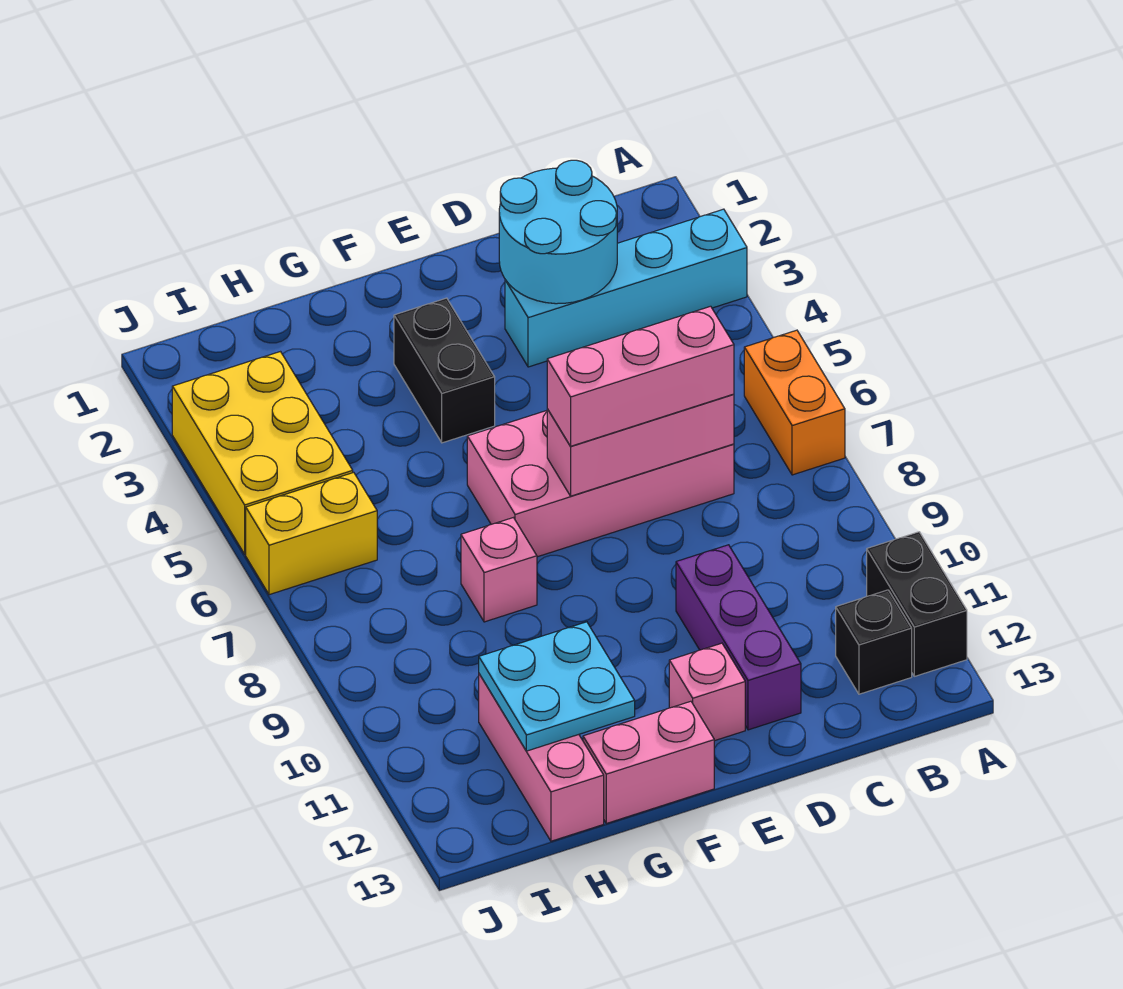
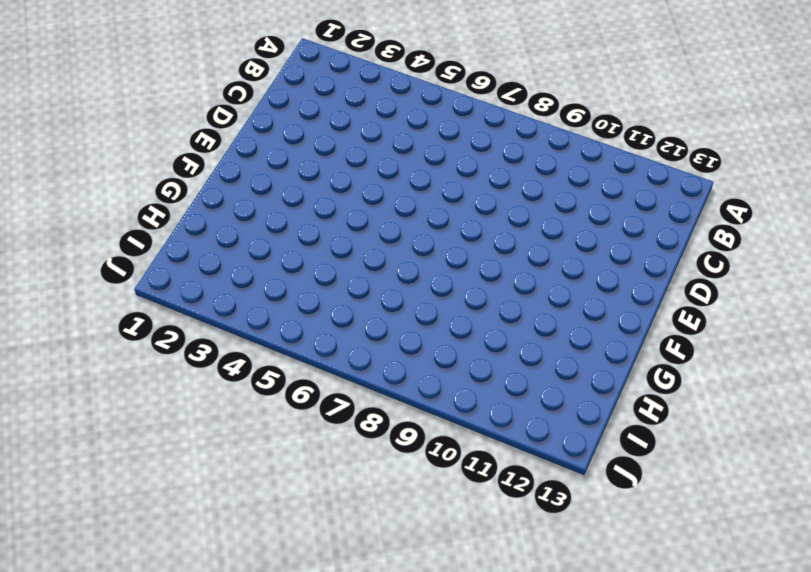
none -> cyan brick A3:D3 level 1
none -> orange brick A6:A7 level 1
none -> black brick A11:A12 level 1

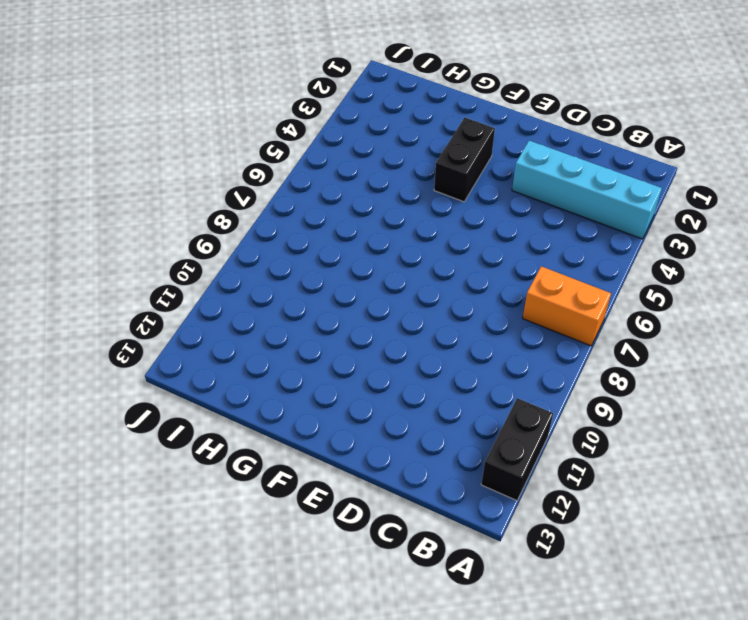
orange brick A7:B7 level 1 -> orange brick A6:A7 level 1
none -> black brick B12 level 1
none -> pink brick C6:F7 level 1
none -> purple brick D10:D12 level 1

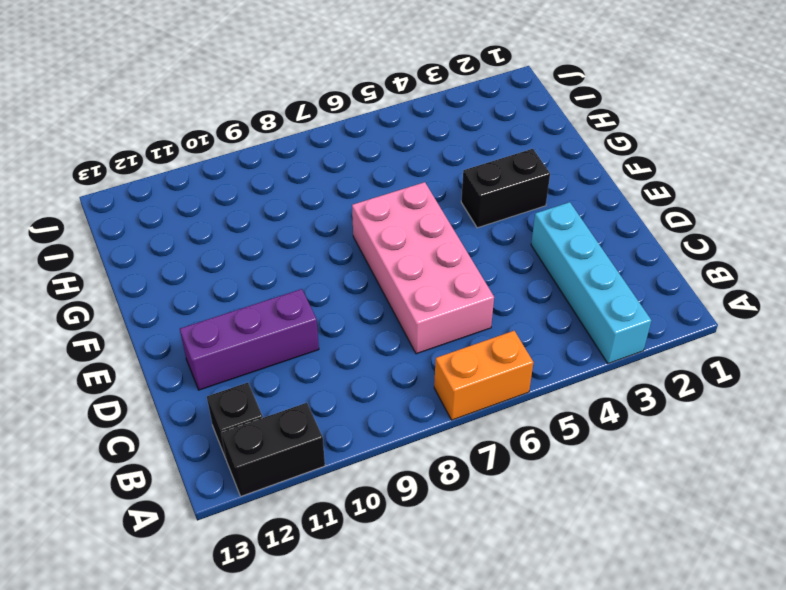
none -> pink brick E12 level 1
none -> pink brick F13:G13 level 1
none -> pink brick G8 level 1

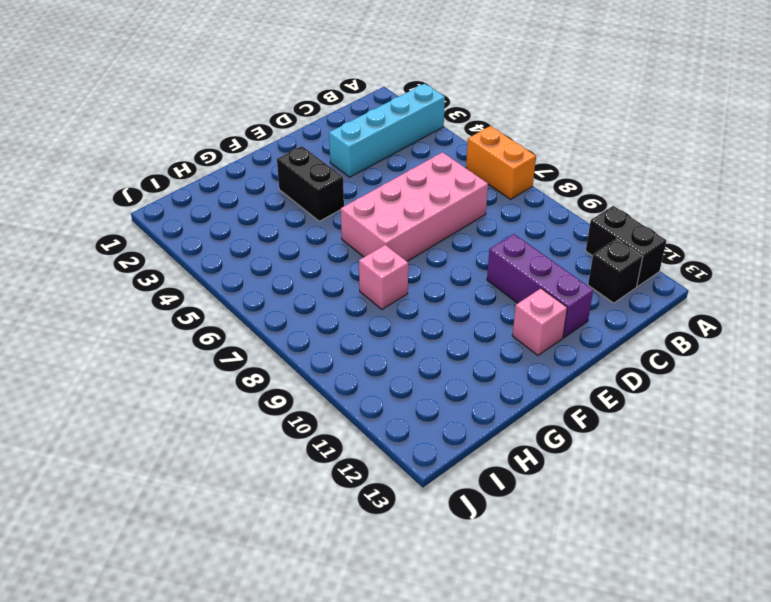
none -> pink brick F13:G13 level 1
none -> pink brick H11:H13 level 1
none -> yellow brick I3:J5 level 1

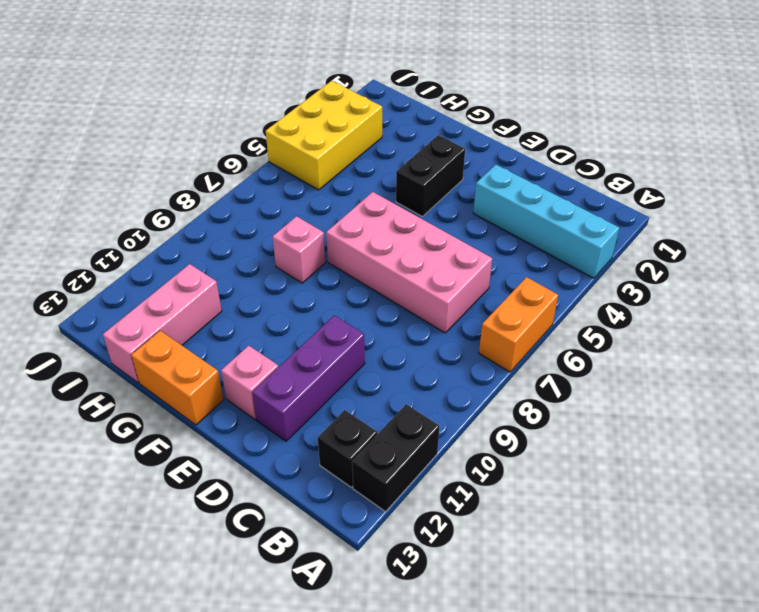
orange brick F13:G13 level 1 -> pink brick F13:G13 level 1
none -> yellow brick I6:J6 level 1
none -> cyan round brick C2:D3 level 2
none -> pink brick C7:E7 level 2

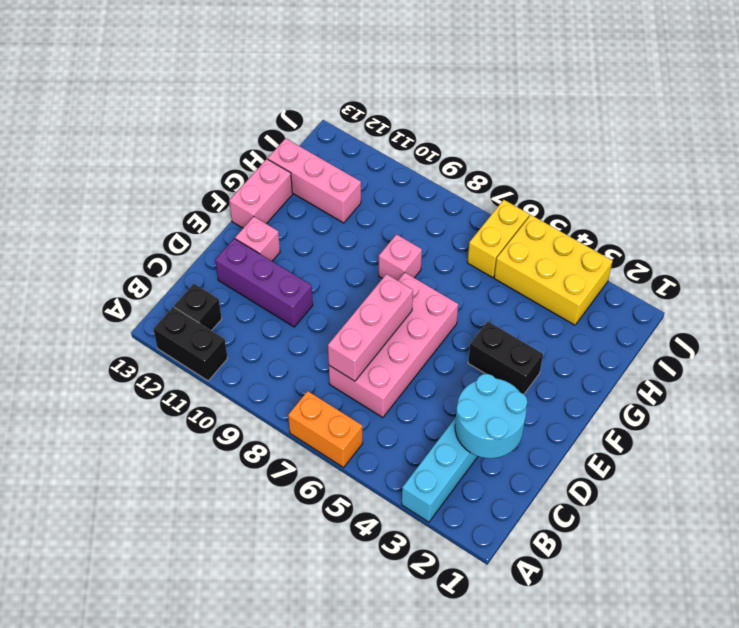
none -> cyan plate G11:H12 level 2
none -> pink brick C7:E7 level 3

